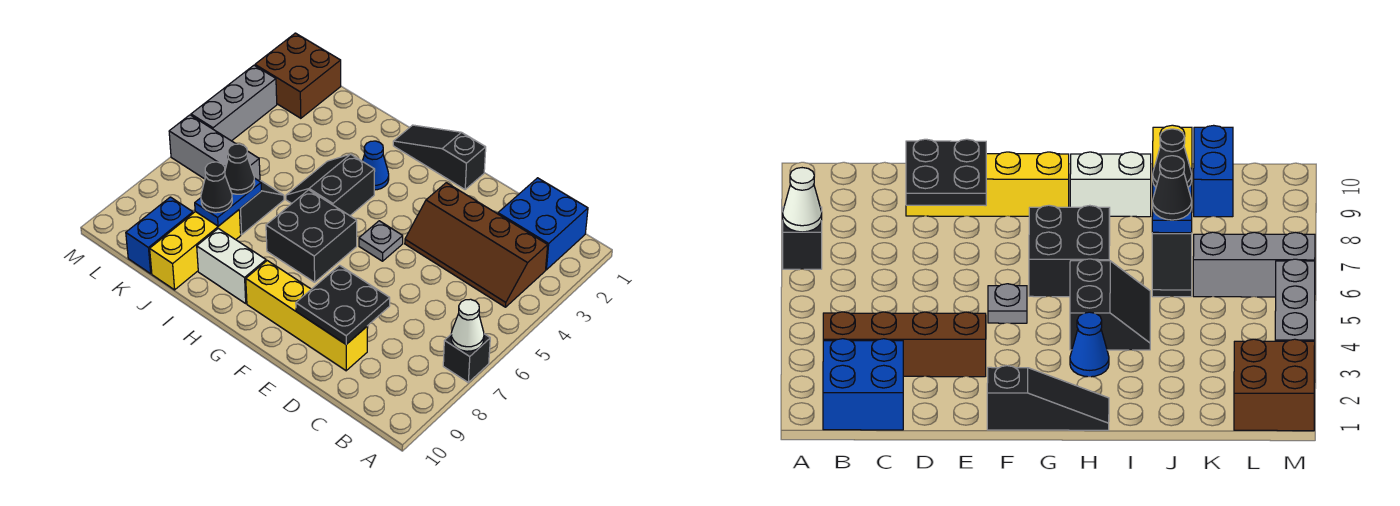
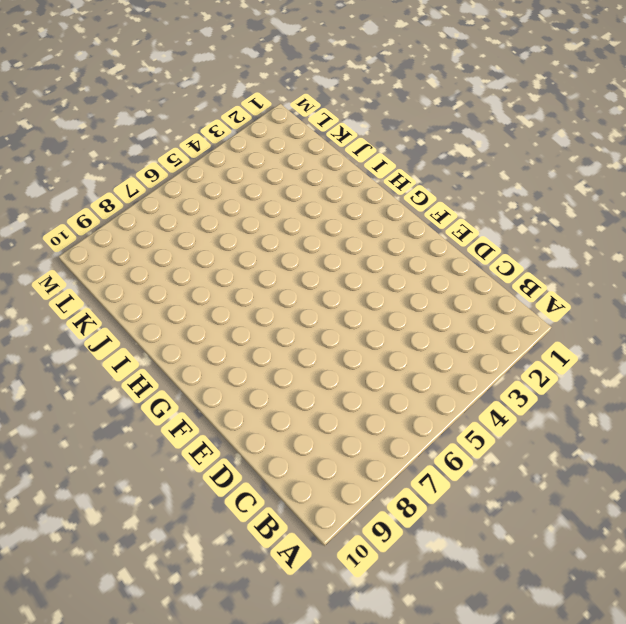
none -> black brick A7 level 1
none -> blue brick B1:C2 level 1
none -> brown slope B3:E4 level 1 top 3

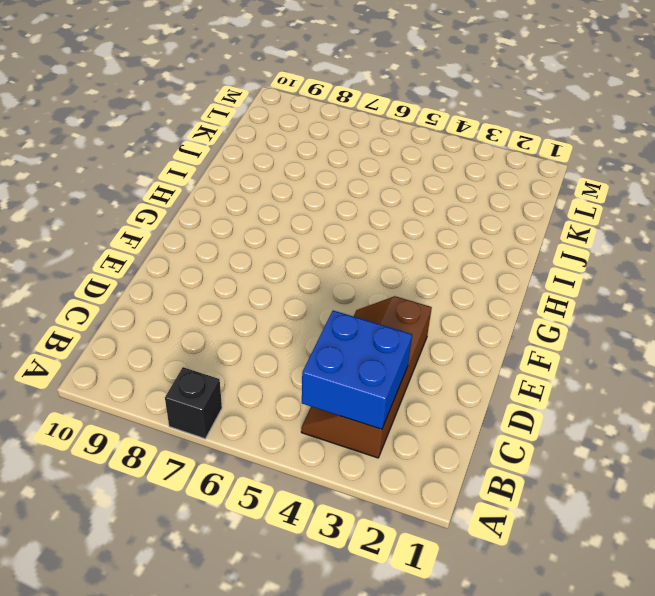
blue brick B3:C4 level 2 -> blue brick B1:C2 level 1
none -> yellow brick D9:G9 level 1
none -> black slope F1:H1 level 1 top F
none -> grey plate F5 level 1

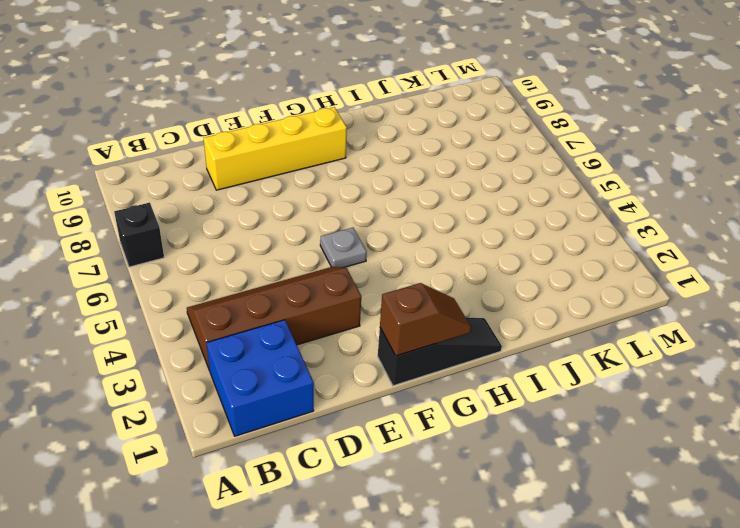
brown slope F1:G1 level 2 top F -> none
none -> black brick G6:H7 level 1
none -> blue cone H3 level 1
none -> black slope H4:I5 level 1 top H

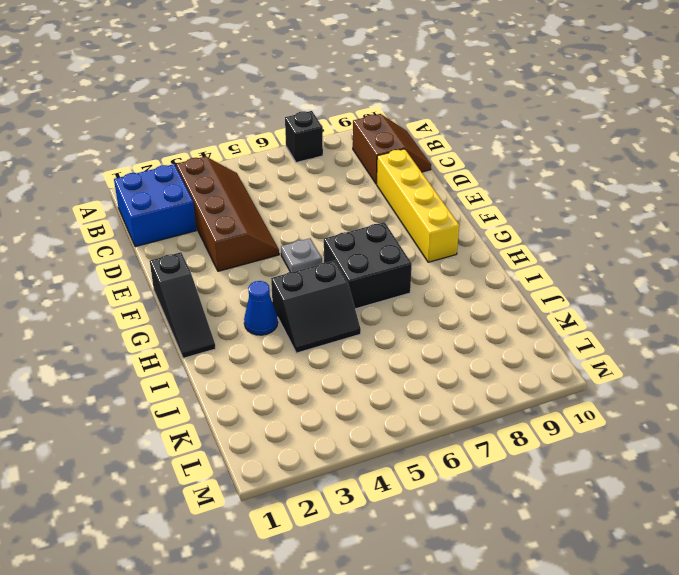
brown slope B9:C10 level 1 top 9 -> none
none -> white brick H9:I9 level 1
none -> black slope J6:J7 level 1 top 7
none -> yellow brick J8:J10 level 1

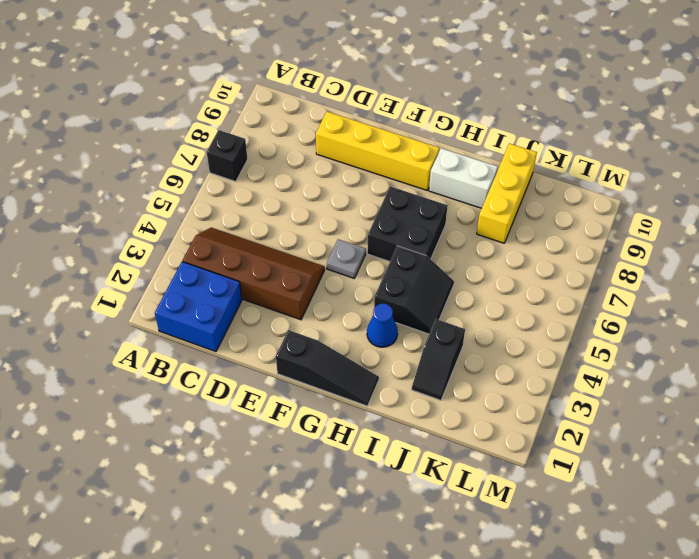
black slope J2:J3 level 1 top 3 -> black slope J6:J7 level 1 top 7
none -> grey brick K6:M6 level 1
none -> blue brick K9:K10 level 1
none -> brown brick L1:M2 level 1

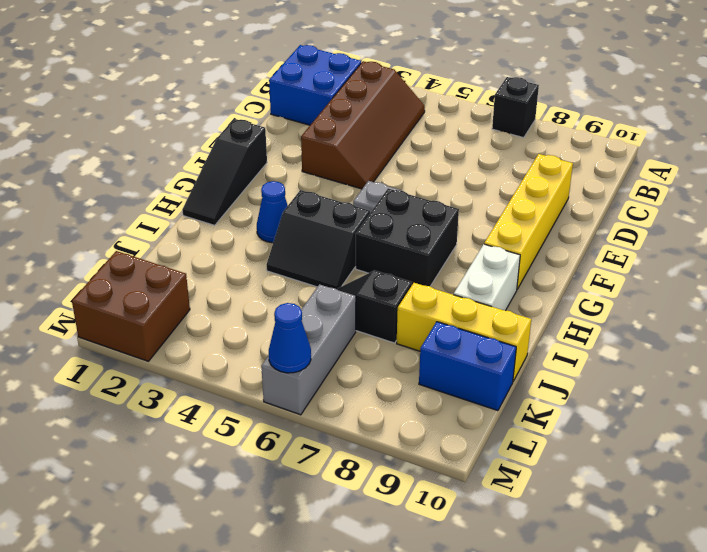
blue cone M6 level 2 -> none
none -> grey brick M3:M5 level 1
none -> white cone A7 level 2
none -> black plate D8:E9 level 2

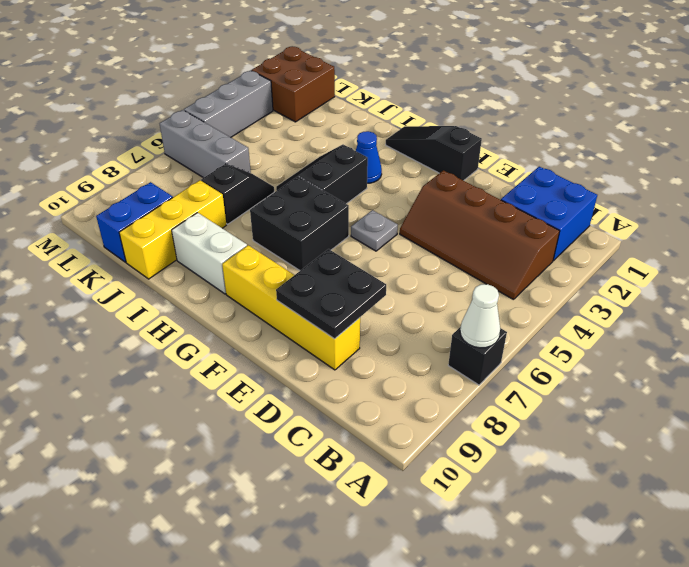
none -> blue plate J7:J8 level 2
none -> black cone J7 level 3
none -> black cone J8 level 3

